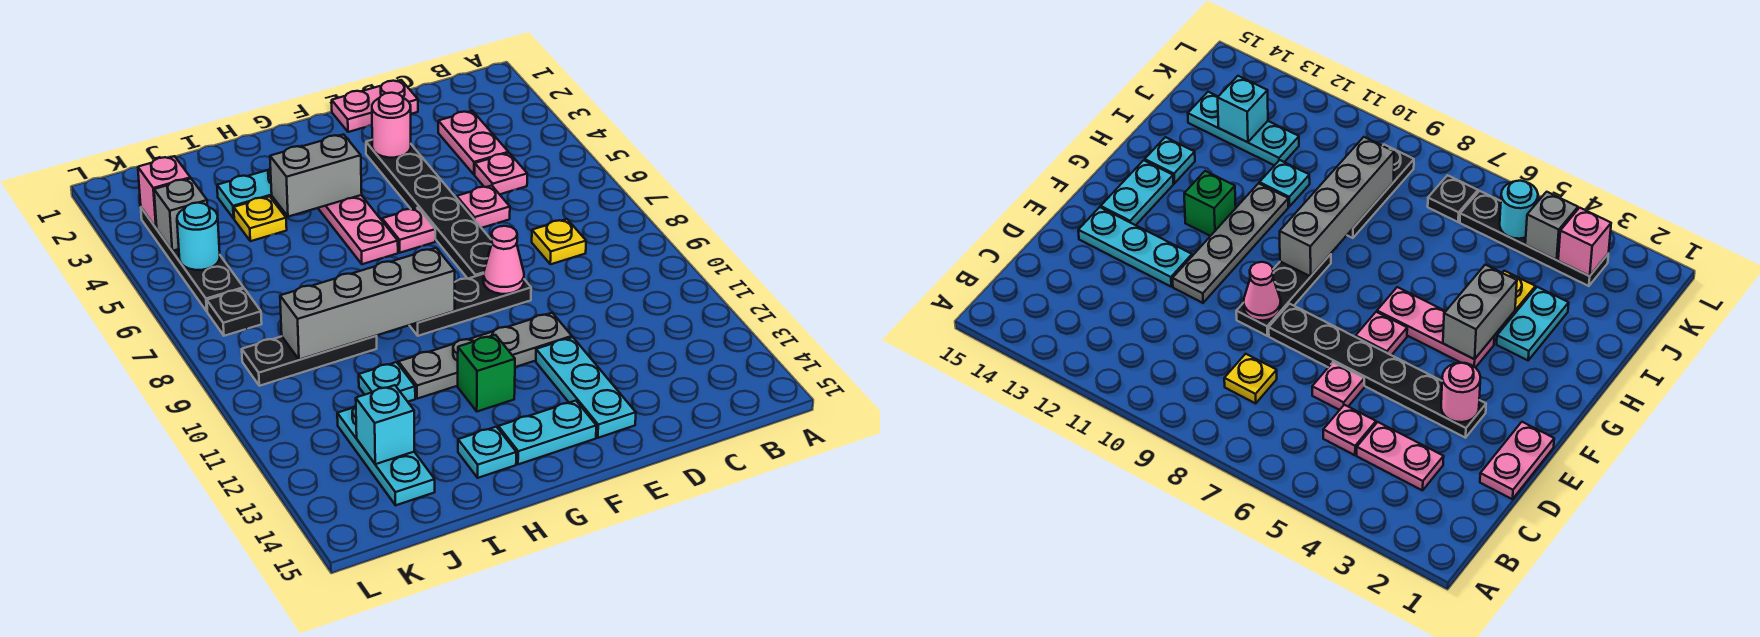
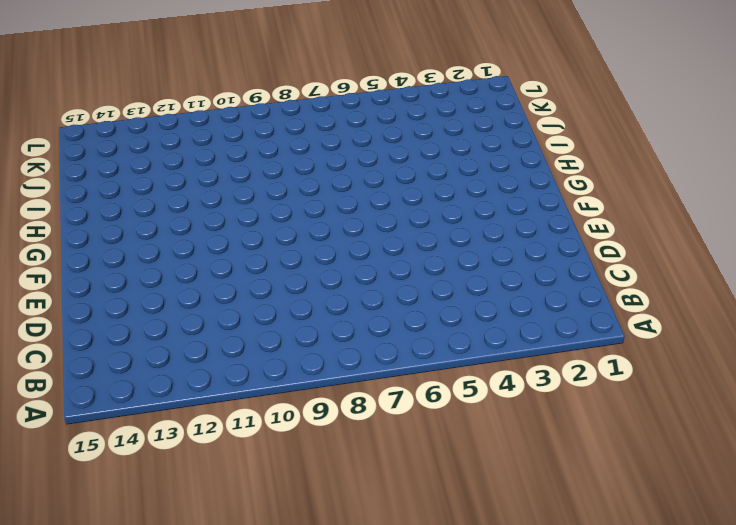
none -> pink plate C3:C4 level 1
none -> pink plate C5 level 1
none -> yellow plate C8 level 1

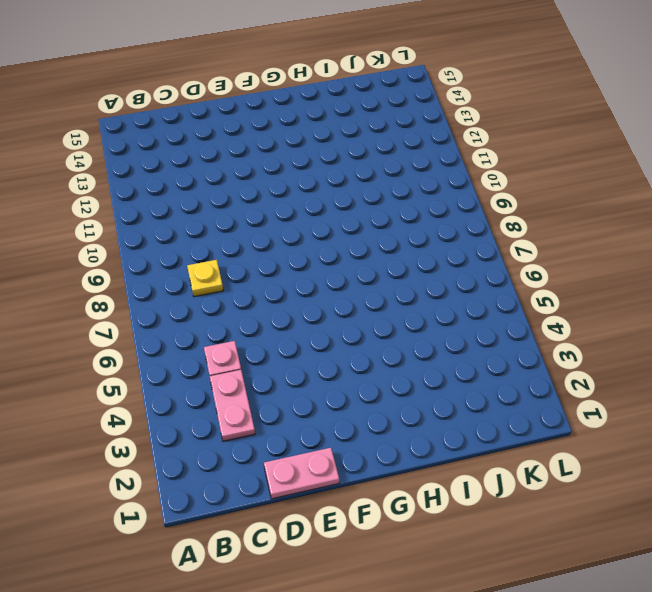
none -> pink plate D6 level 1
none -> black plate E3:E8 level 1
none -> black plate E9:G9 level 1

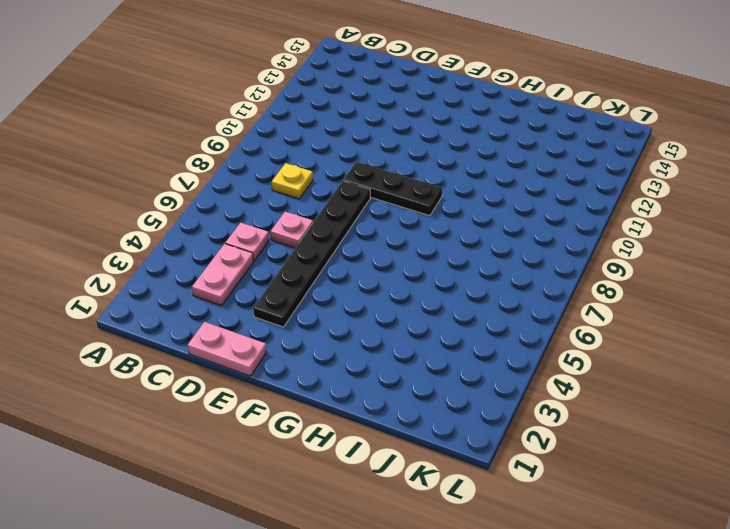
none -> grey plate E11:H11 level 1
none -> cyan plate E12:E14 level 1
none -> pink plate F6 level 1

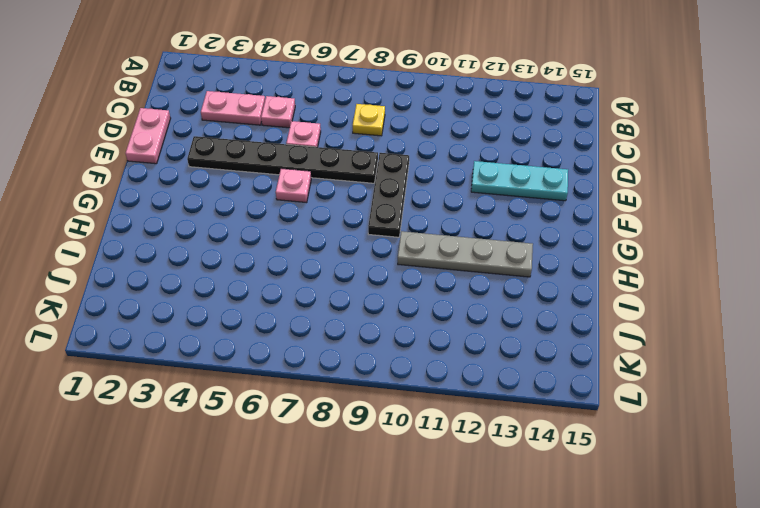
grey plate H10:H13 level 1 -> grey plate E11:H11 level 1
none -> cyan plate F14:G14 level 1
none -> pink plate G4:G6 level 1
none -> green brick G12 level 1

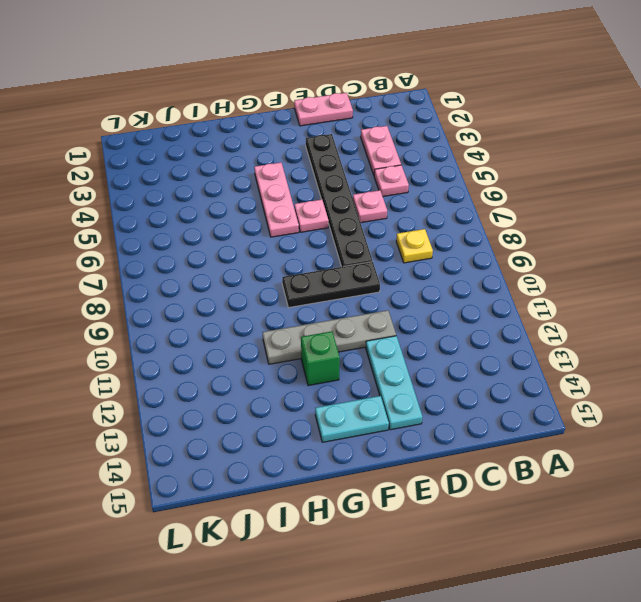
none -> cyan plate H3:I3 level 1
none -> cyan plate H14 level 1
none -> yellow plate I4 level 1

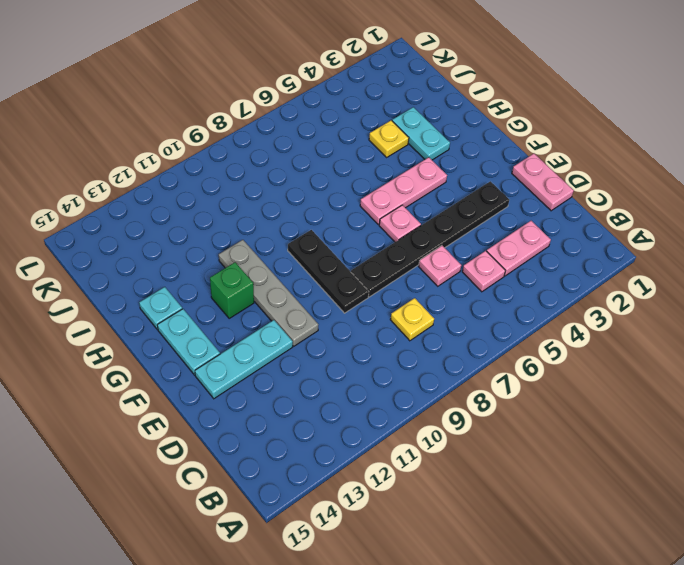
none -> black plate I9:K9 level 1
none -> cyan plate I11 level 1
none -> cyan plate J12:J14 level 1

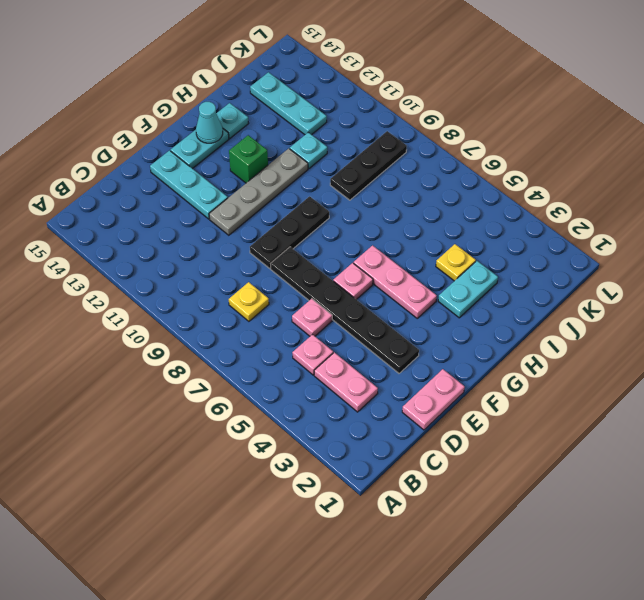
cyan cone G14 level 2 -> none
none -> black plate K3:K6 level 1
none -> black plate K7 level 1
none -> pink round brick E3 level 2

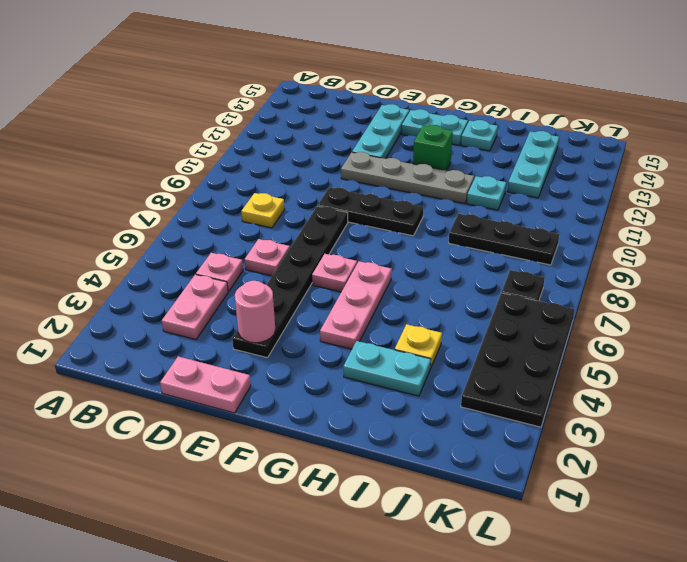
black plate K3:L6 level 1 -> black plate K3:K6 level 1
none -> pink cone E9 level 2
none -> grey brick G4:H4 level 2
none -> grey brick G9:J9 level 2

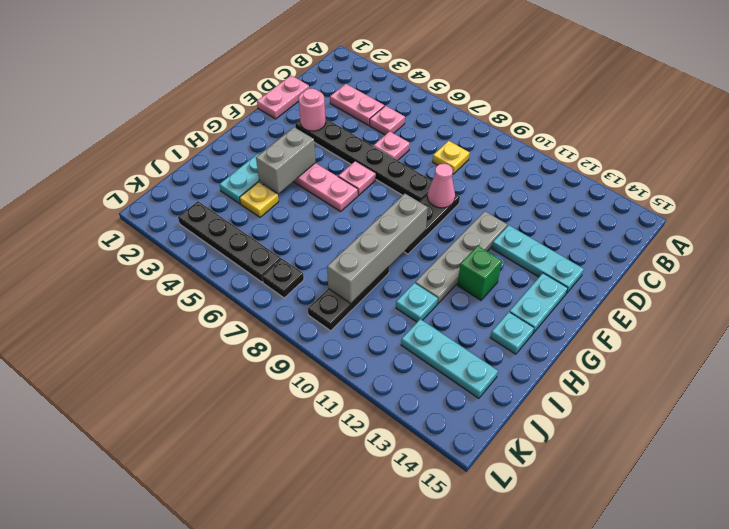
none -> cyan brick J13 level 2
none -> pink brick K3 level 2
none -> grey brick K4 level 2

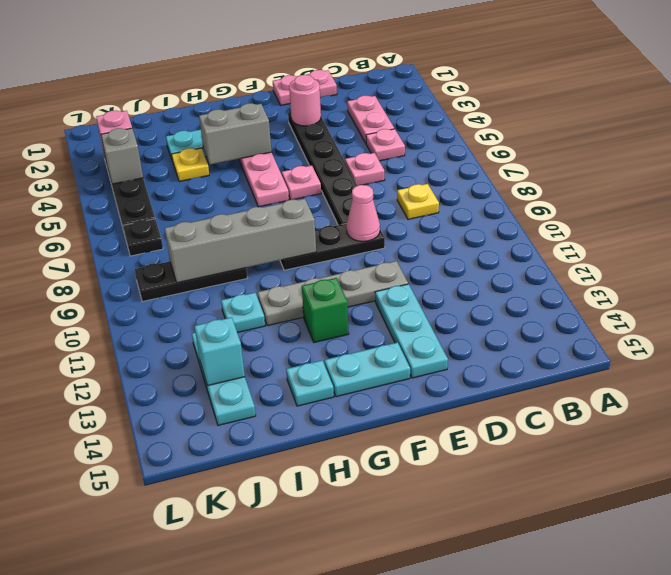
none -> cyan round brick K5 level 2

